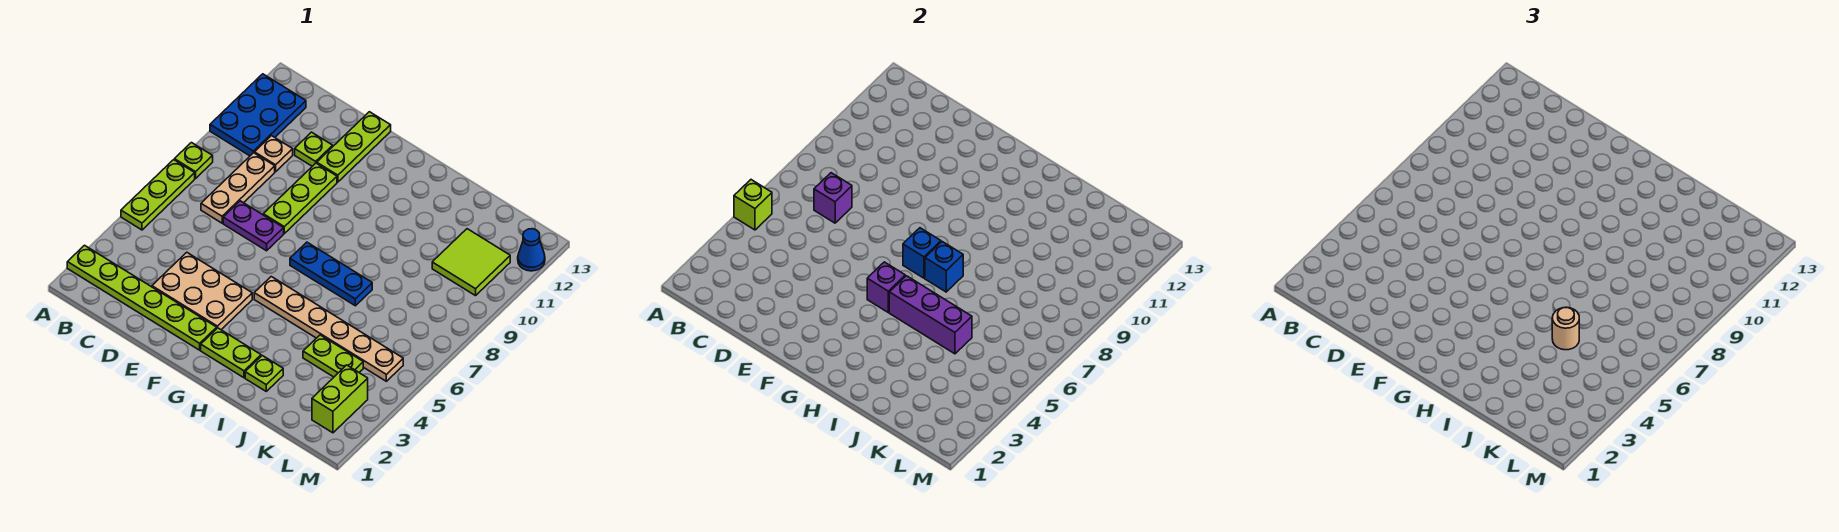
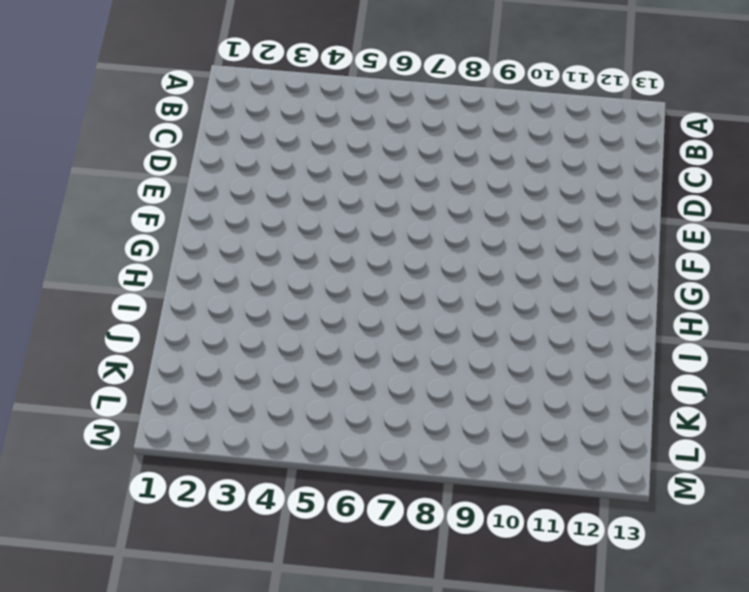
none -> lime plate A2:F2 level 1
none -> lime plate A5:A7 level 1
none -> lime plate A8 level 1

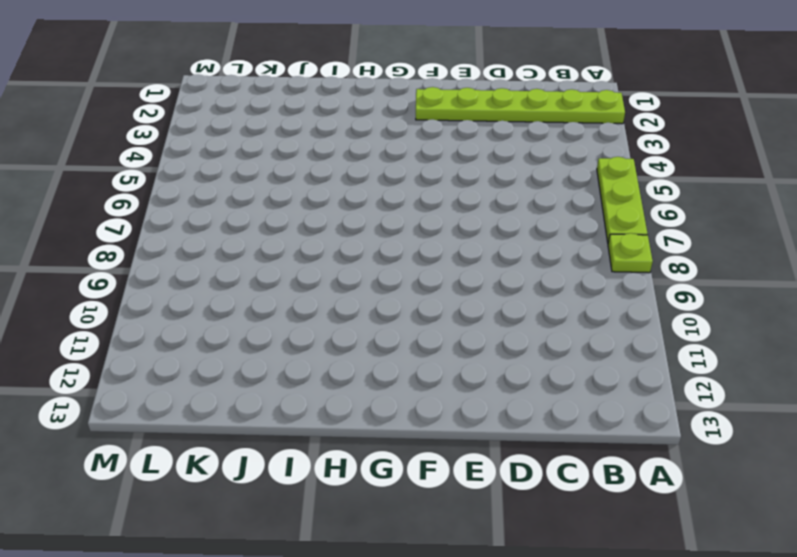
none -> blue plate A10:B12 level 1
none -> tan plate C7:C9 level 1
none -> tan plate C10 level 1

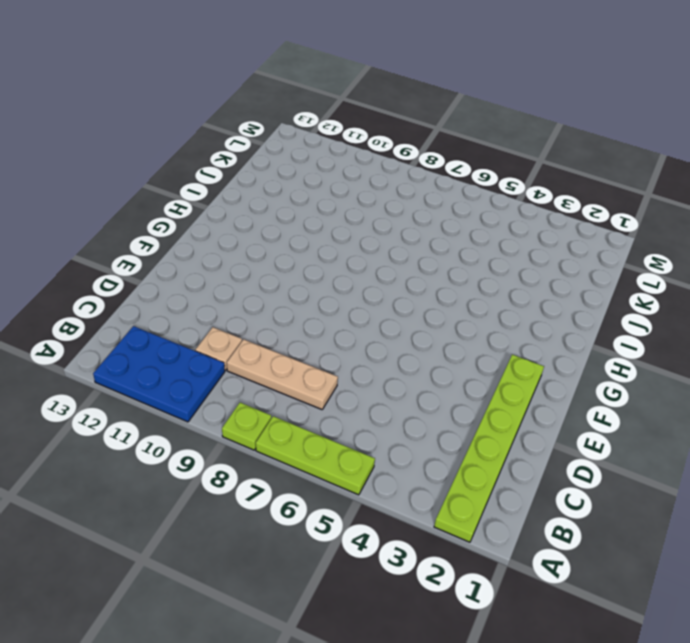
none -> tan plate D3:F4 level 1
none -> purple plate D7:E7 level 1
none -> lime plate D11 level 1

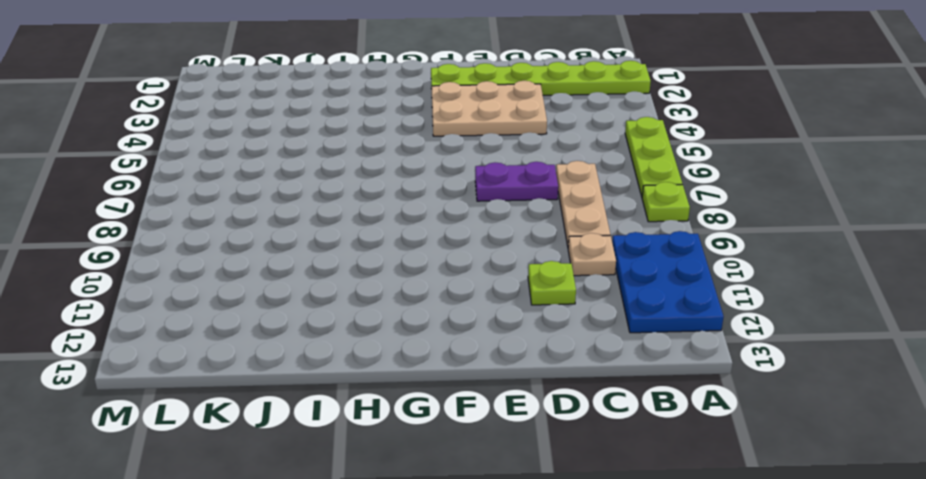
none -> lime plate E8:E10 level 1
none -> lime plate E11:E13 level 1
none -> lime plate G2:H2 level 1

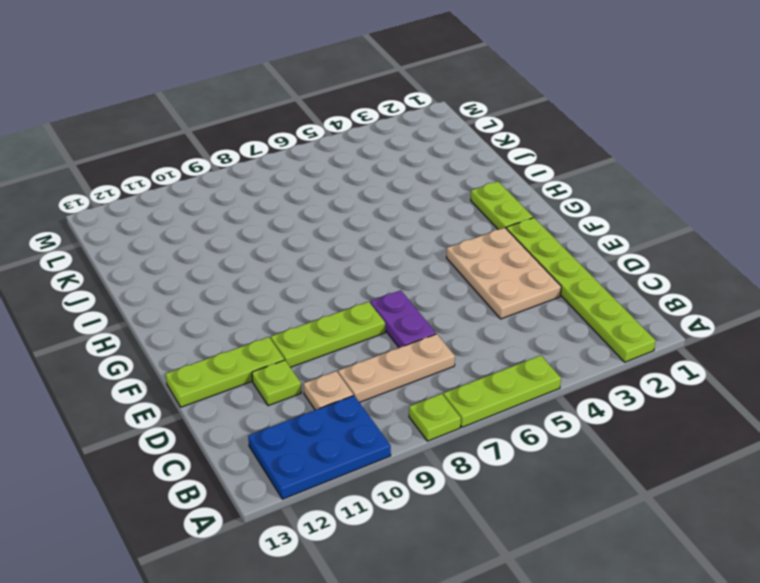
none -> tan plate G5:L5 level 1
none -> blue plate G7:I7 level 1
none -> lime plate I2 level 1

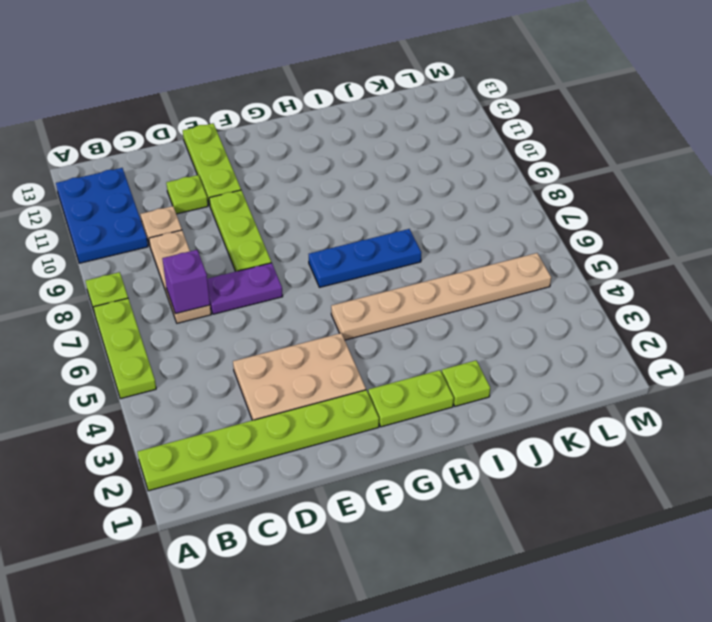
none -> lime plate J4:K4 level 1
none -> lime tile K10:L11 level 1
none -> lime brick L2:L3 level 1

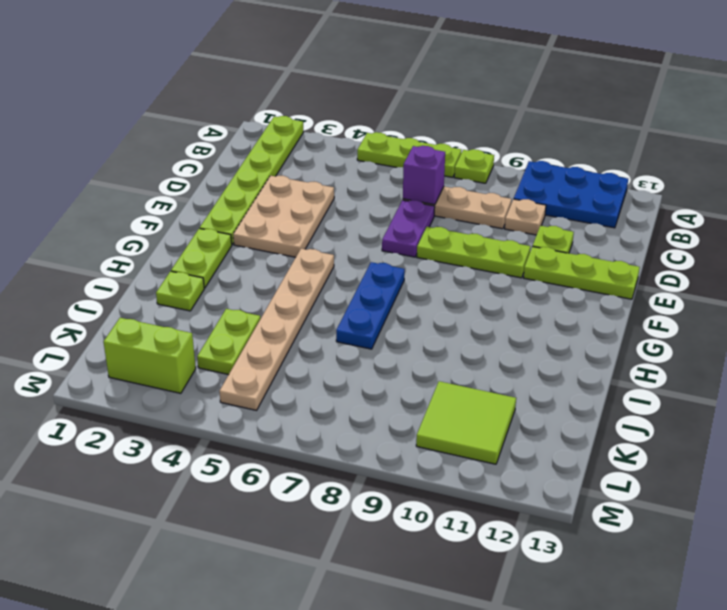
none -> blue cone M12 level 1
none -> lime brick A5 level 2
none -> purple brick G5 level 2

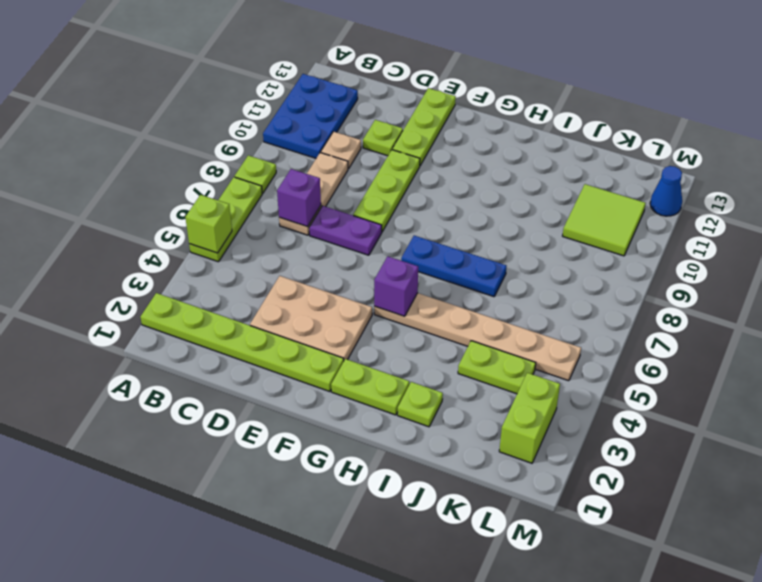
none -> blue brick G7 level 2
none -> purple brick H5:J5 level 2
none -> blue brick H7 level 2

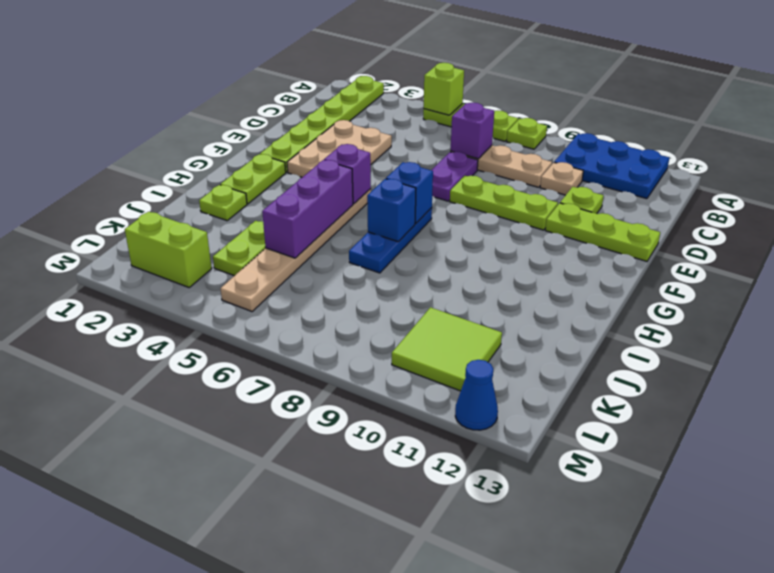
none -> tan round brick J5 level 3

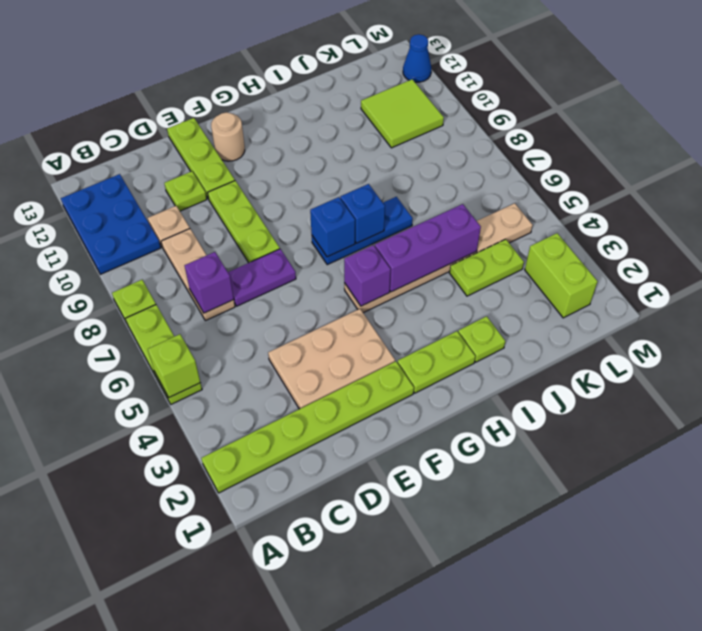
tan round brick F12 level 1 -> tan round brick J5 level 3

